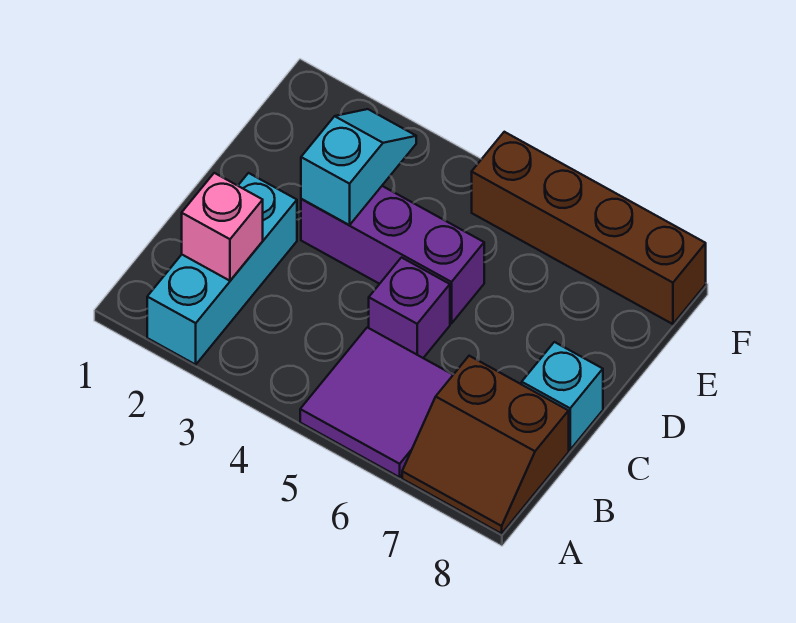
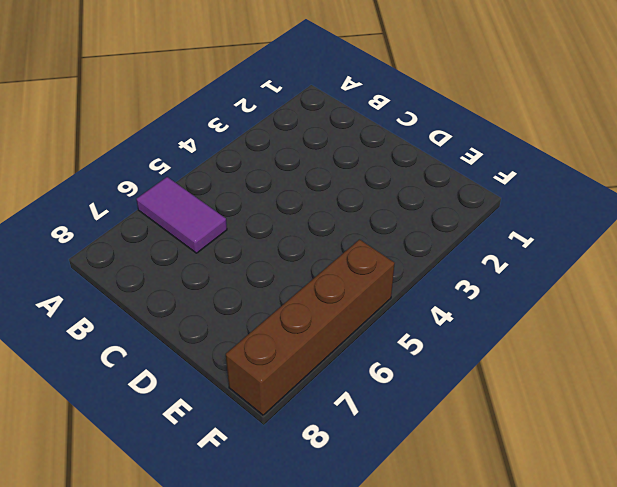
purple tile A6:B6 level 1 -> purple tile A5:B6 level 1
none -> cyan brick A2:C2 level 1
none -> brown slope A7:B8 level 1 top B

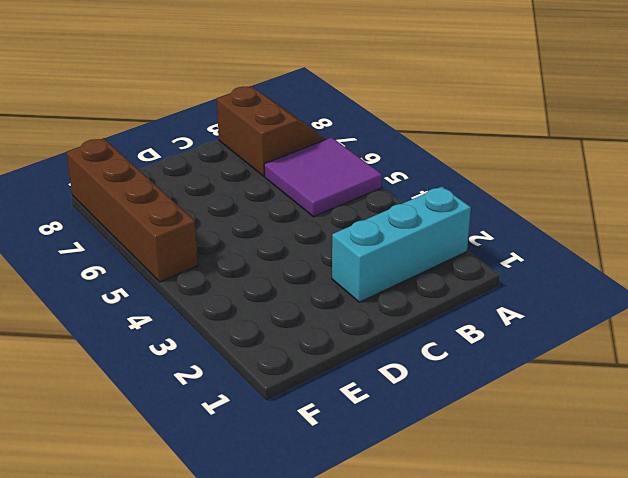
none -> purple brick C5 level 1
none -> cyan brick C8 level 1

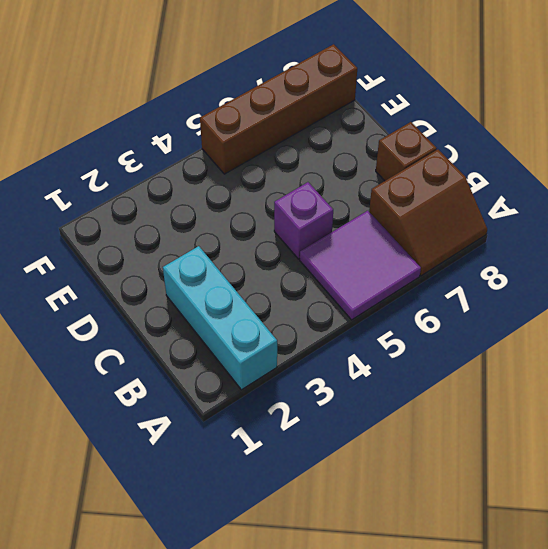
brown brick C8 level 1 -> cyan brick C8 level 1
none -> purple brick D3:D5 level 1
none -> pink brick B2 level 2

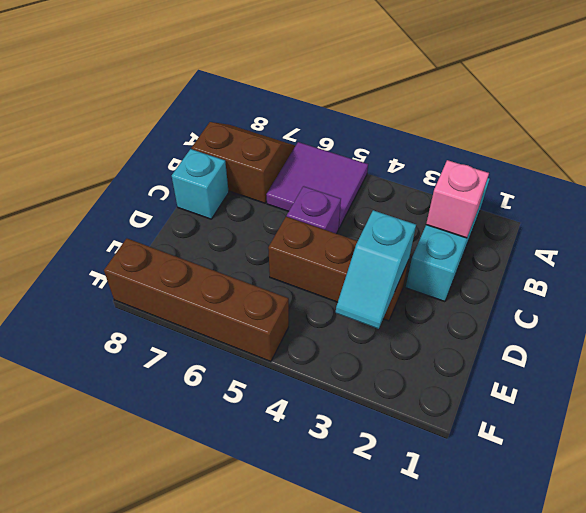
brown brick D3:D5 level 1 -> purple brick D3:D5 level 1

